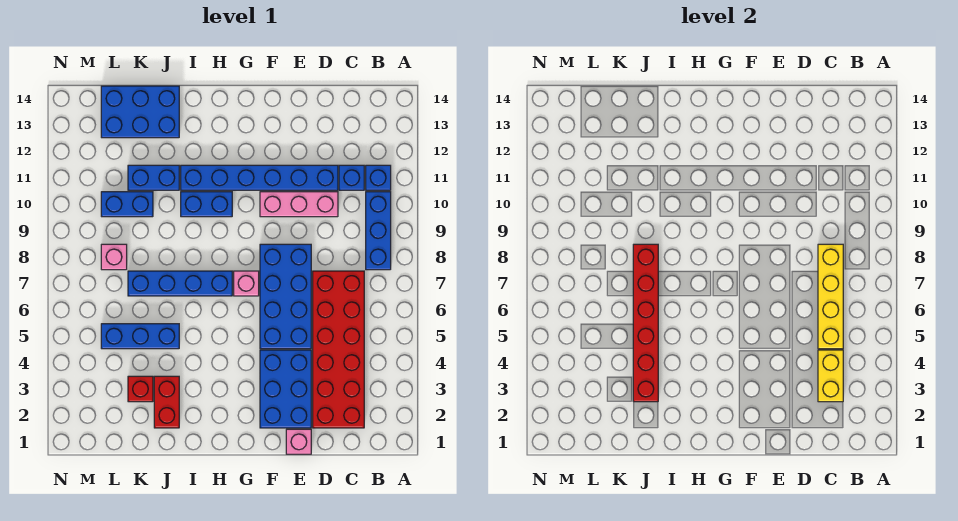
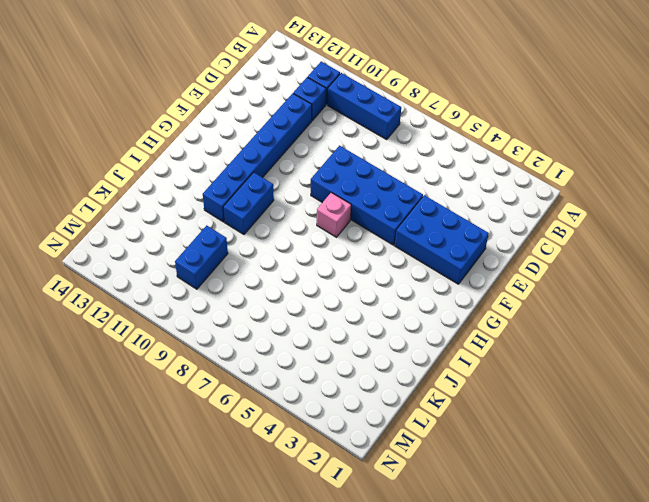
none -> red brick C2:D7 level 1
none -> pink brick D10:F10 level 1
none -> pink brick E1 level 1

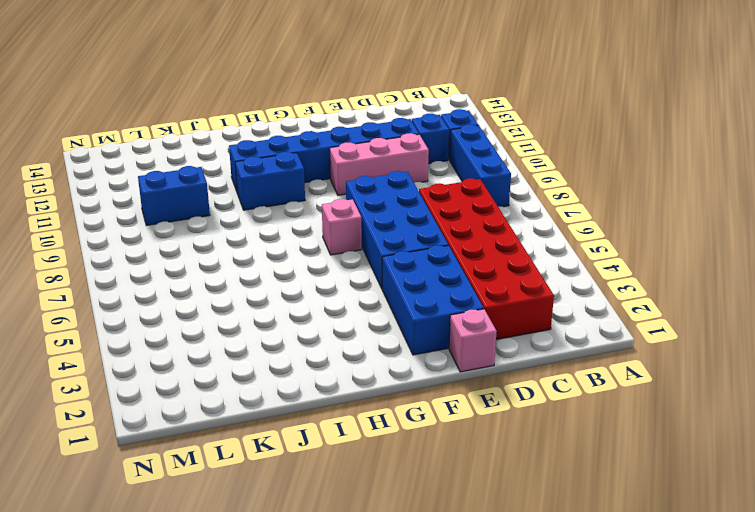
none -> blue brick H7:K7 level 1
none -> red brick J2:J3 level 1
none -> blue brick J5:L5 level 1

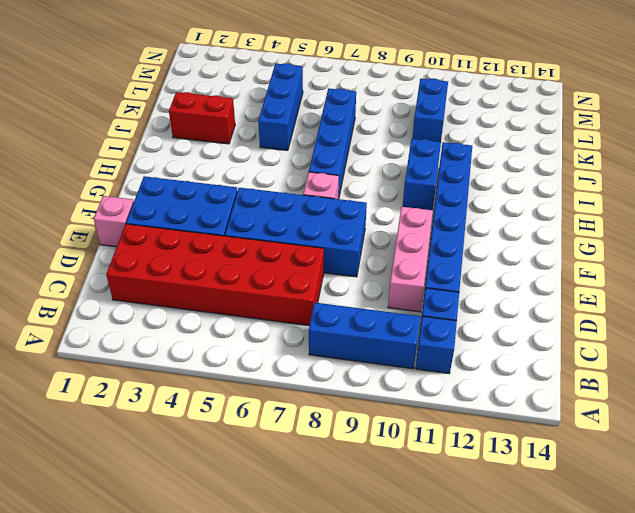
none -> blue brick J11:K11 level 1
none -> blue brick J13:L14 level 1
none -> red brick K3 level 1

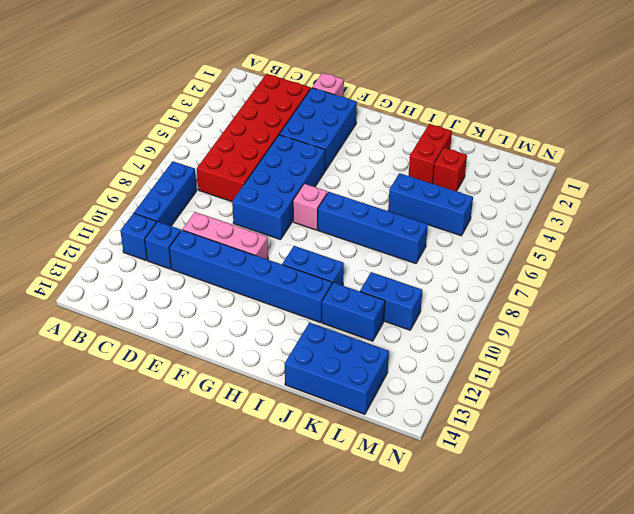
none -> pink brick L8 level 1
none -> yellow brick C3:C4 level 2
none -> yellow brick C5:C8 level 2

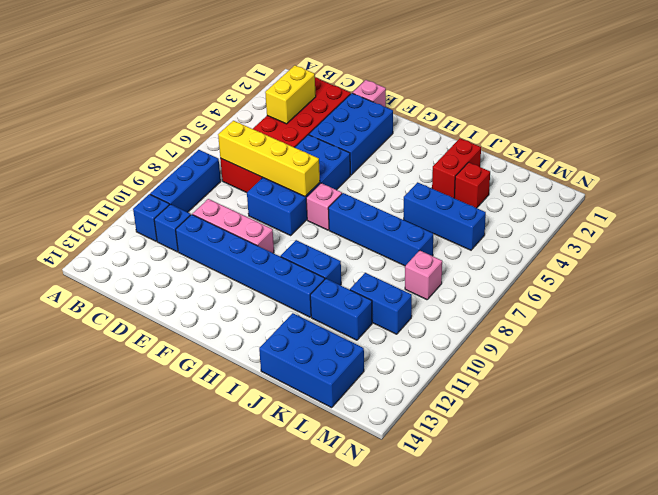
yellow brick C7:F7 level 2 -> yellow brick C5:C8 level 2
none -> red brick J3:J8 level 2

